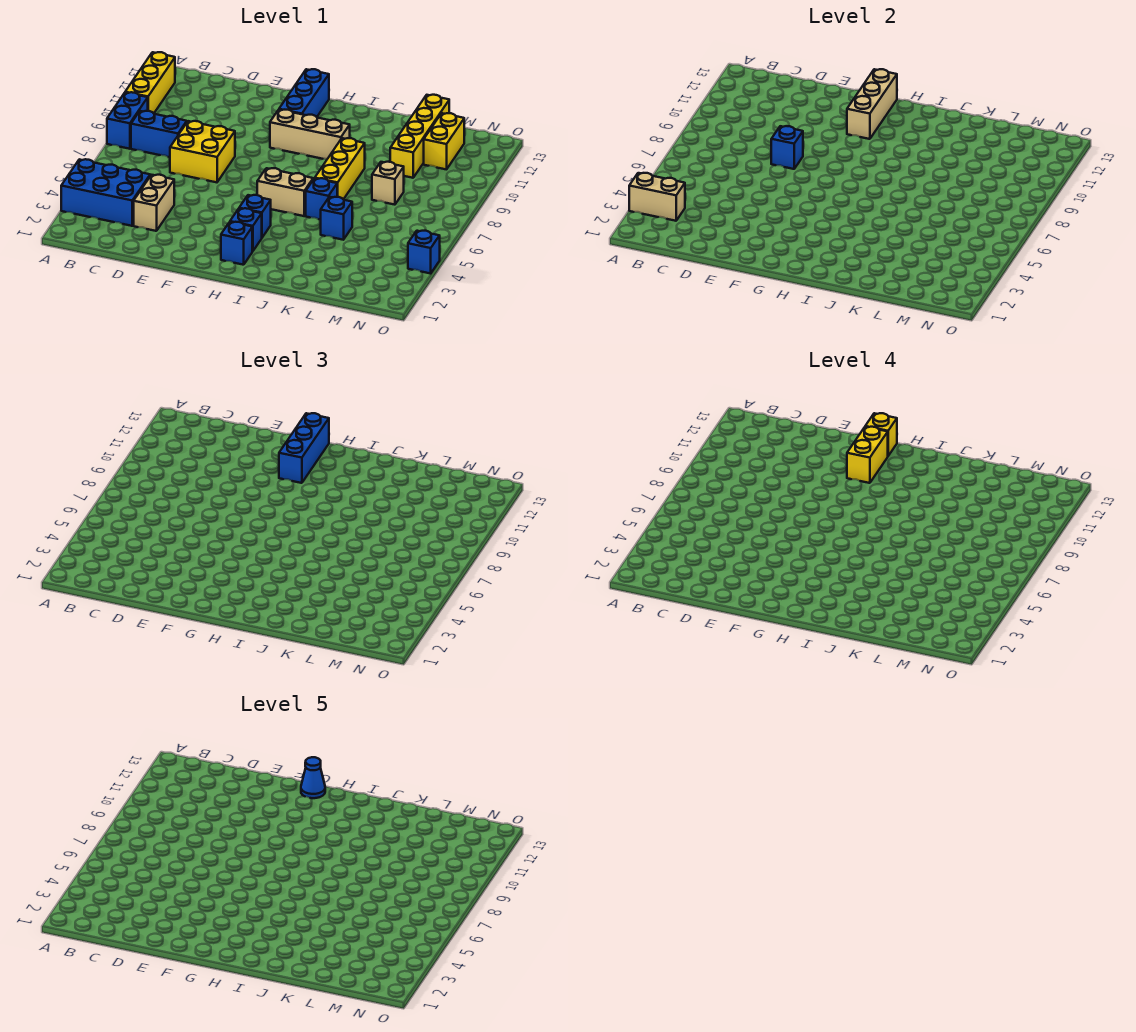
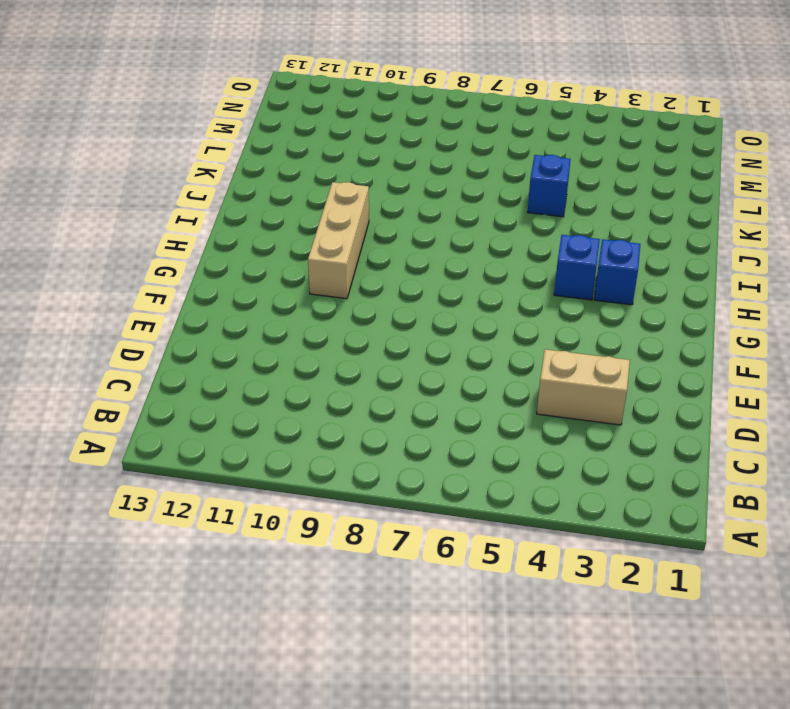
none -> blue brick A3:C4 level 1
none -> blue brick A8:A9 level 1
none -> yellow brick A10:A12 level 1

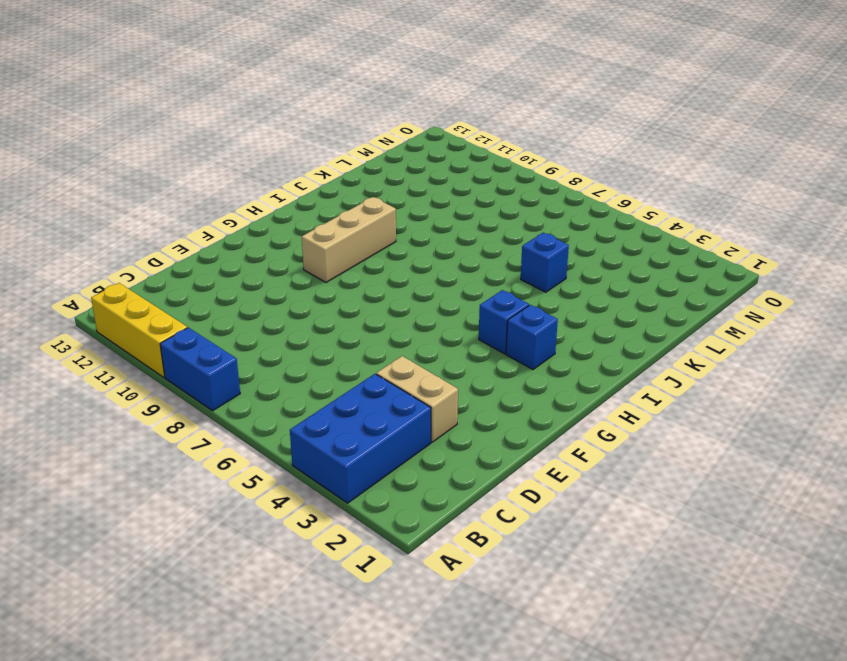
none -> blue brick B8:C8 level 1
none -> yellow brick D7:E8 level 1
none -> blue brick G11:G13 level 1

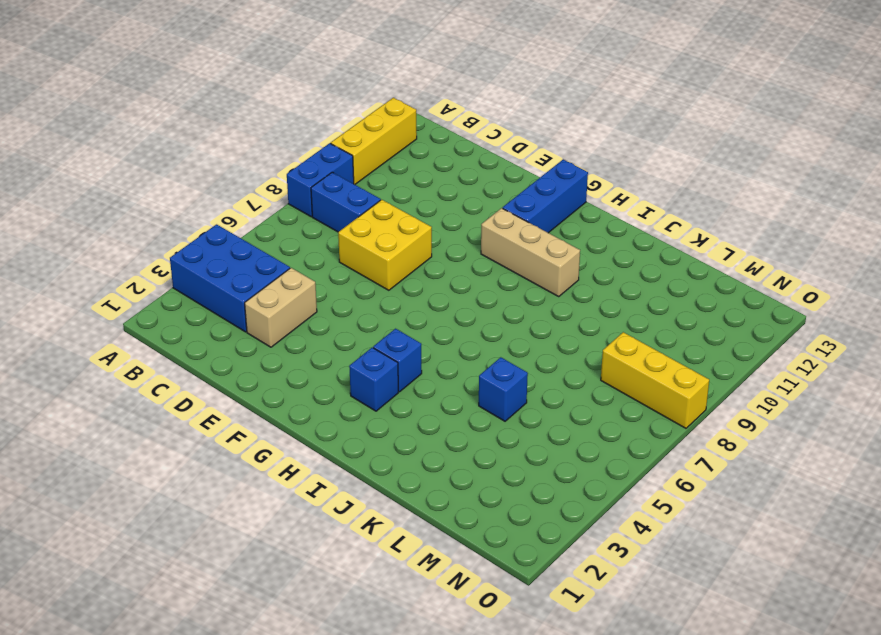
yellow brick M8:O8 level 1 -> yellow brick J7:J9 level 1
none -> blue brick H2 level 1
none -> tan brick H6:I6 level 1
none -> blue brick J6 level 1

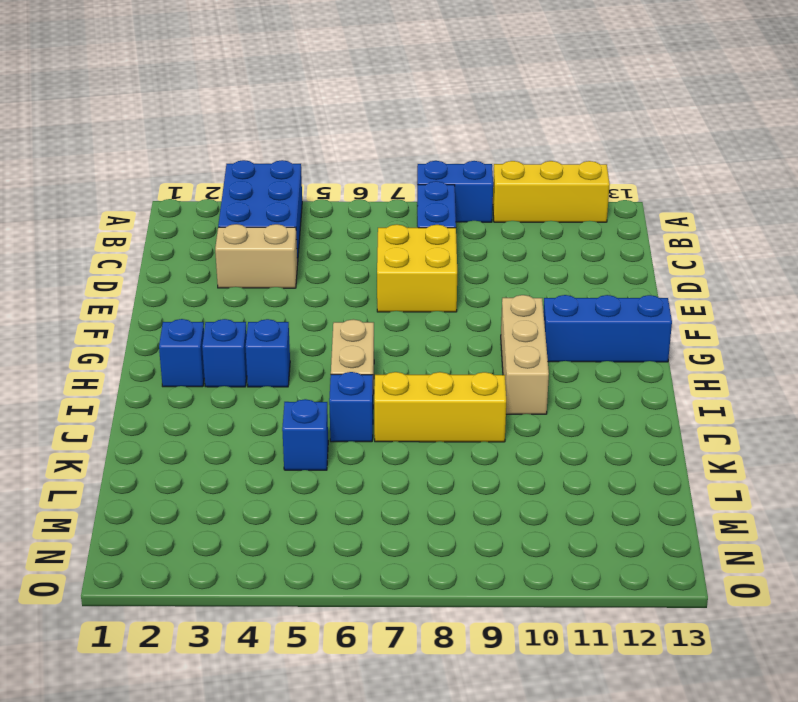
none -> tan brick L8 level 1
none -> yellow brick L10:L13 level 1
none -> yellow brick M11:M12 level 1

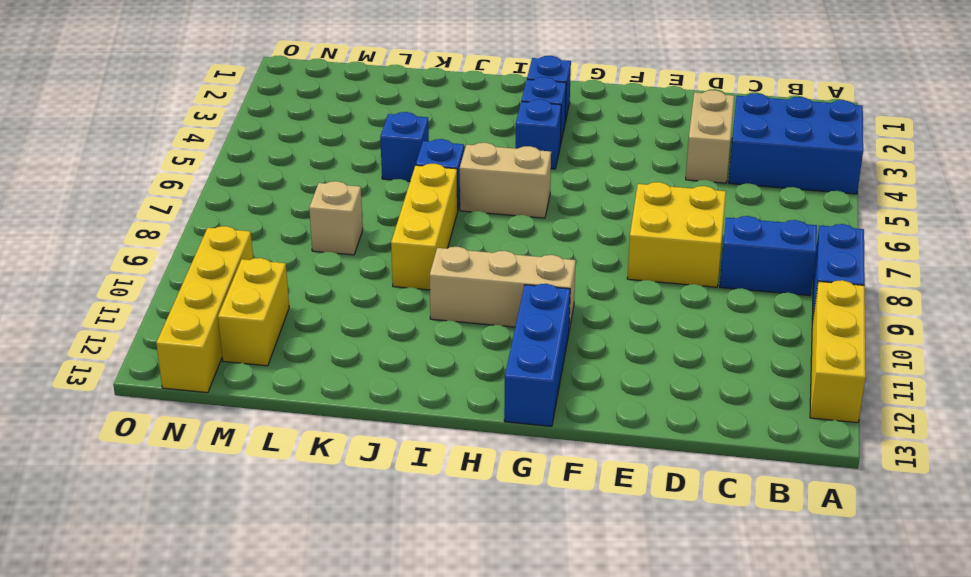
yellow brick N10:N13 level 1 -> yellow brick L10:L13 level 1
none -> blue brick O4 level 1
none -> tan brick A3:B3 level 2
none -> blue brick E8 level 2

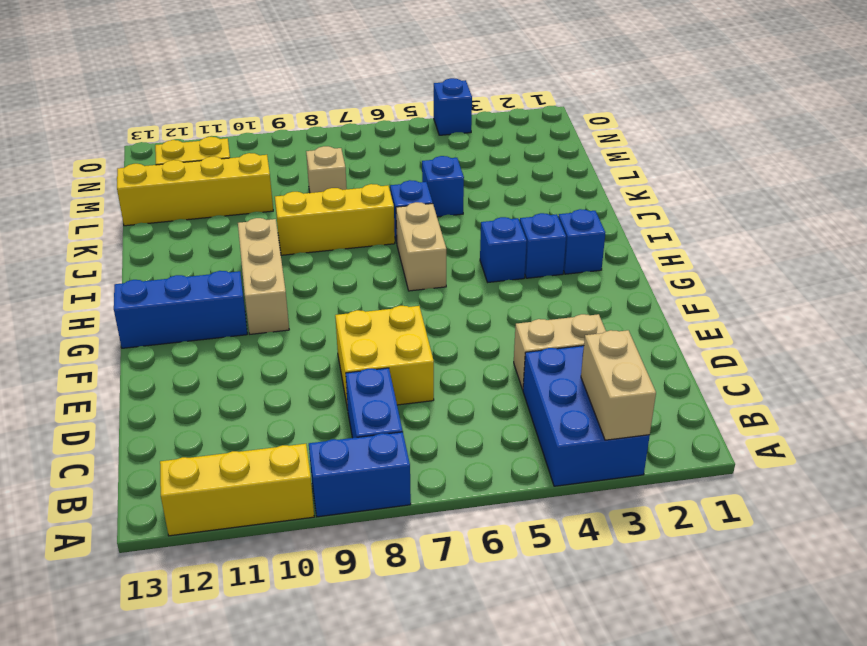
none -> blue brick E8 level 2
none -> tan brick G11:G13 level 2
none -> blue brick G11:G13 level 3

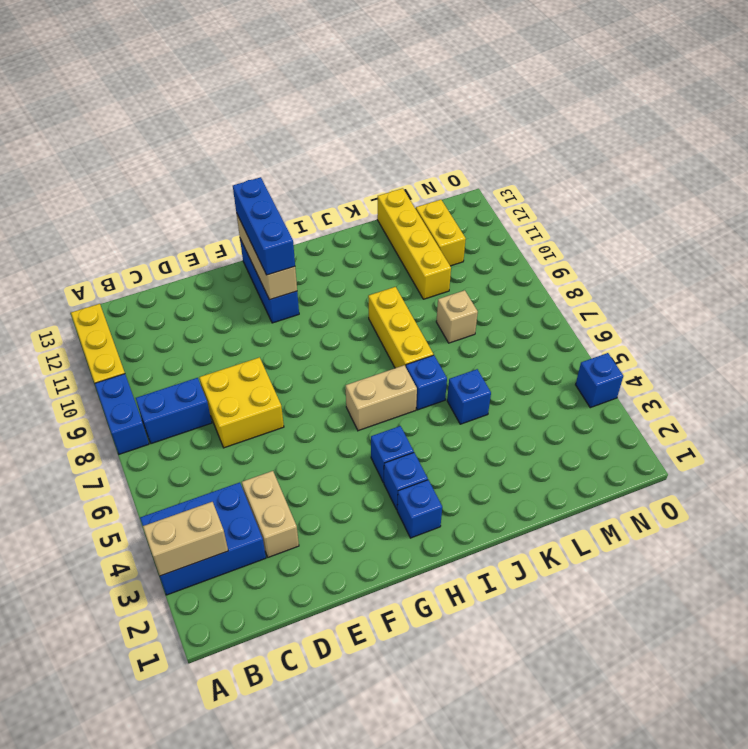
none -> tan brick G10:I10 level 1
none -> blue brick E8 level 2
none -> yellow brick G11:G12 level 4

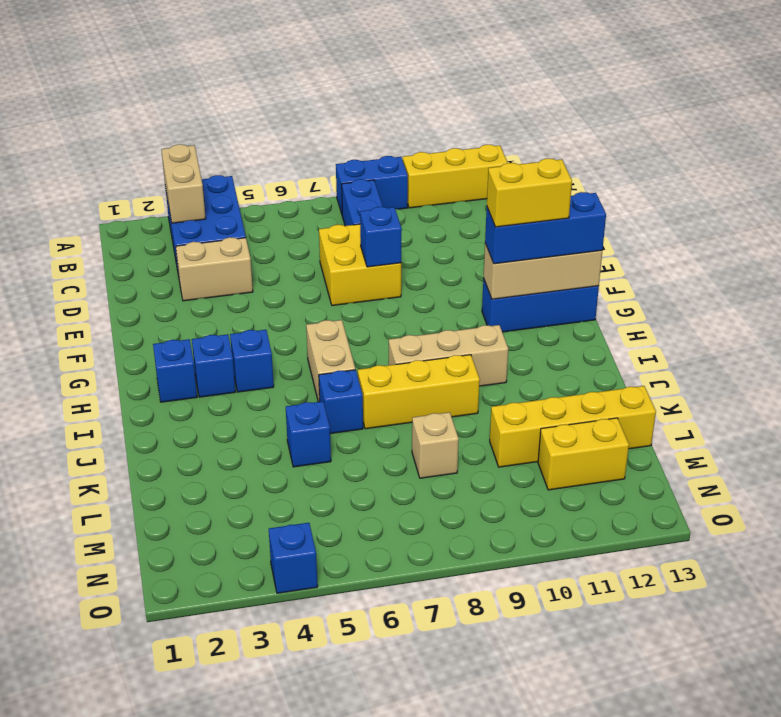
tan brick I8:I10 level 1 -> tan brick G10:I10 level 1
none -> yellow brick G13 level 4
none -> blue cone G13 level 5

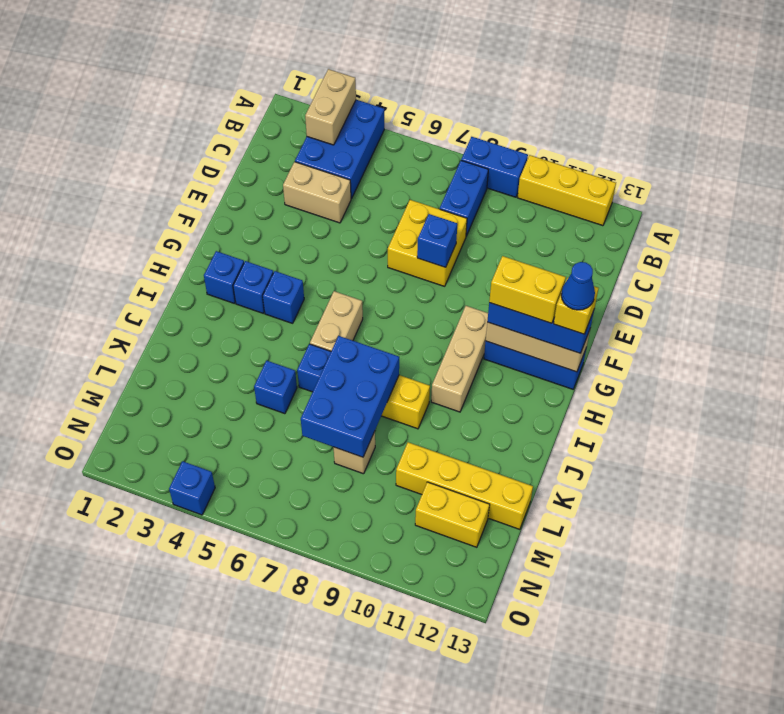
blue brick J7:L8 level 2 -> none

